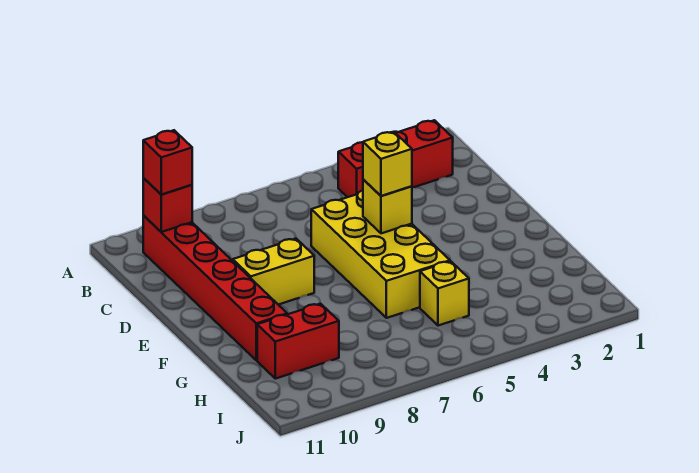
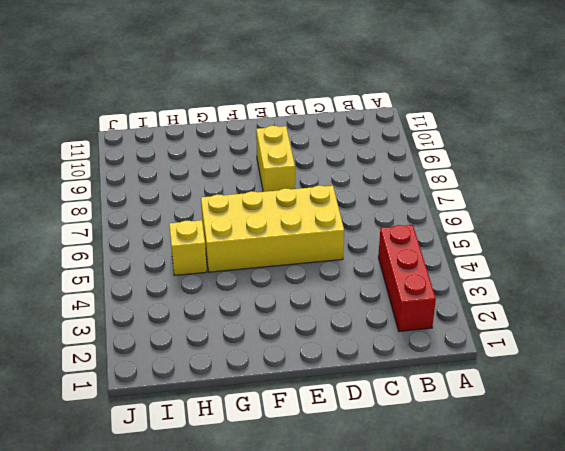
none -> red brick B10:G10 level 1
none -> red brick H9:H10 level 1

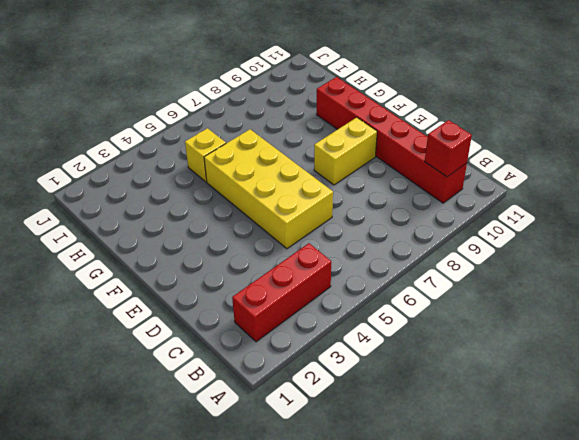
none -> red brick H9:H10 level 1
none -> yellow brick E5 level 2

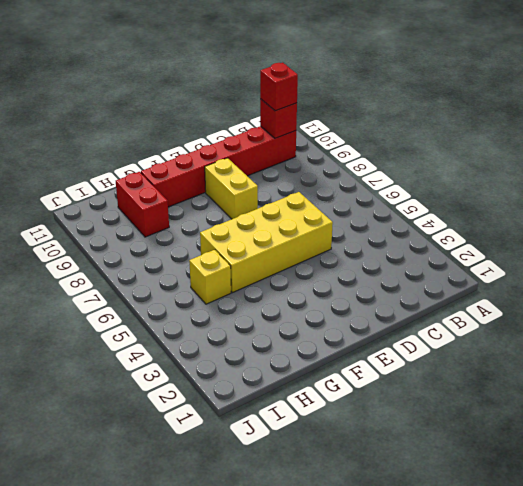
none -> red brick B2:B4 level 1
none -> yellow brick E5 level 2

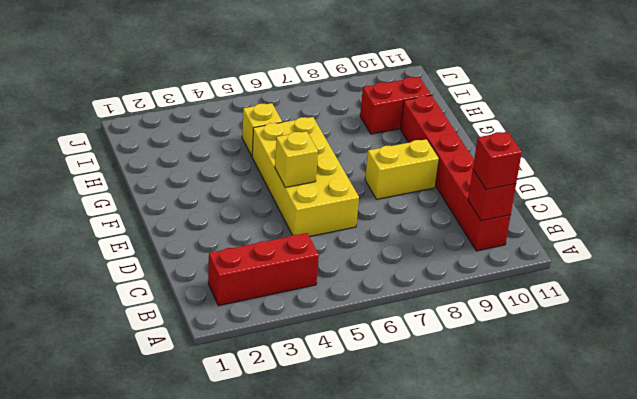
none -> yellow brick E5 level 3

